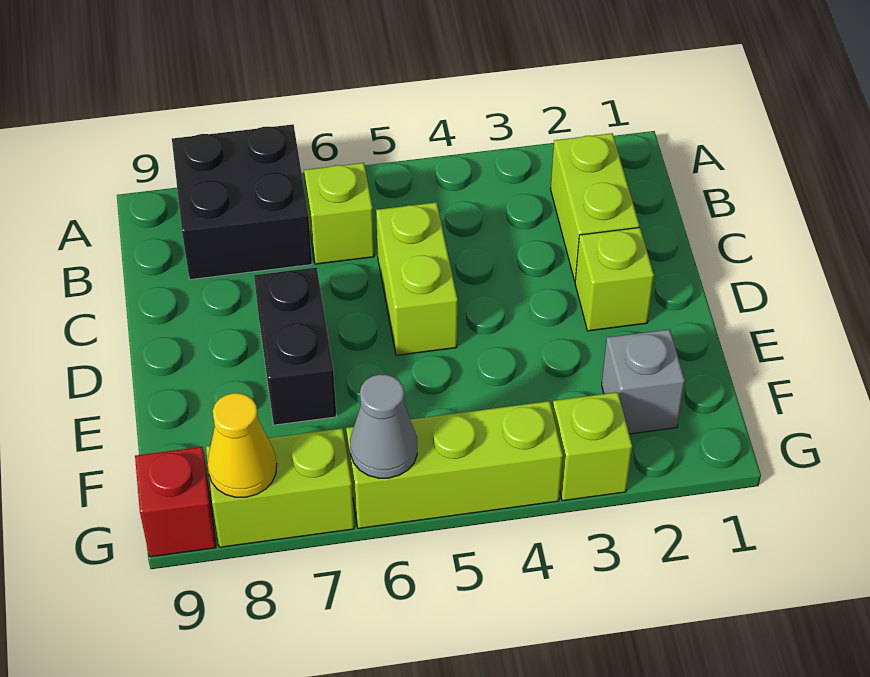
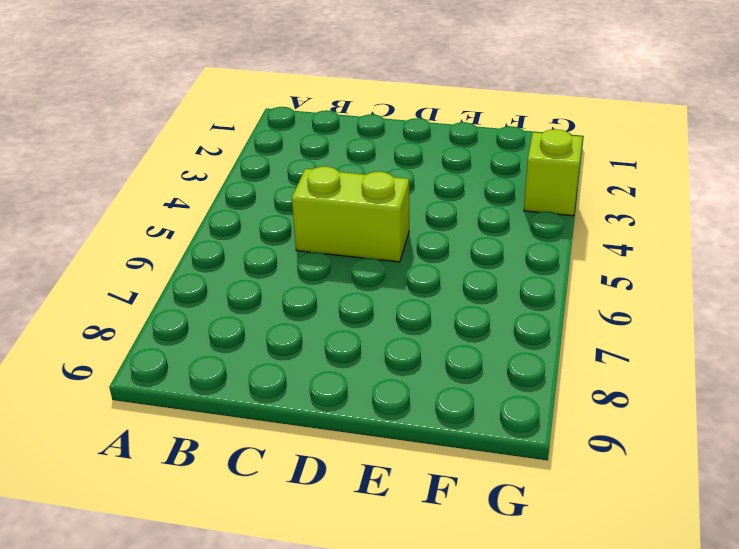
none -> black brick A7:B8 level 1
none -> lime brick B2:C2 level 1
none -> lime brick B6 level 1

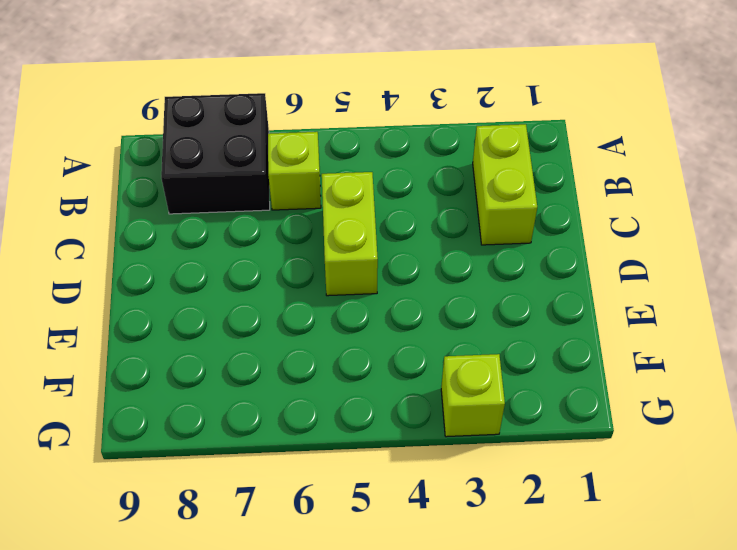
none -> lime brick D2 level 1
none -> black brick D7:E7 level 1
none -> grey brick F2 level 1

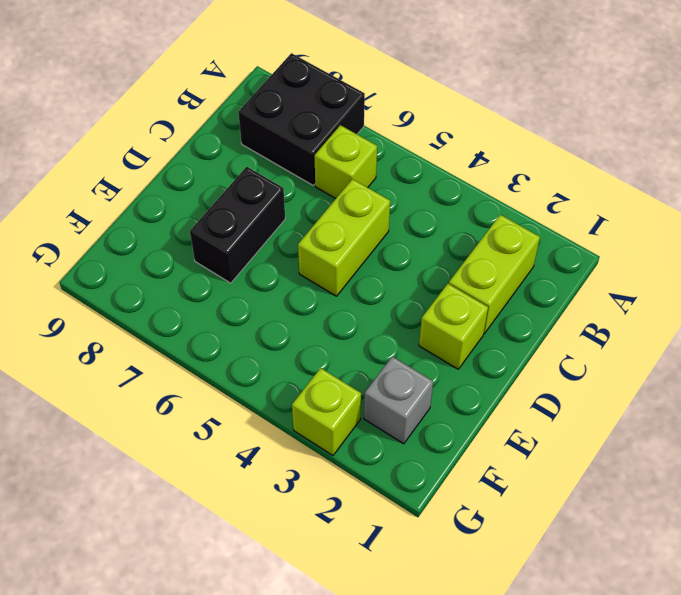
none -> lime brick G4:G6 level 1
none -> lime brick G7:G8 level 1
none -> red brick G9 level 1

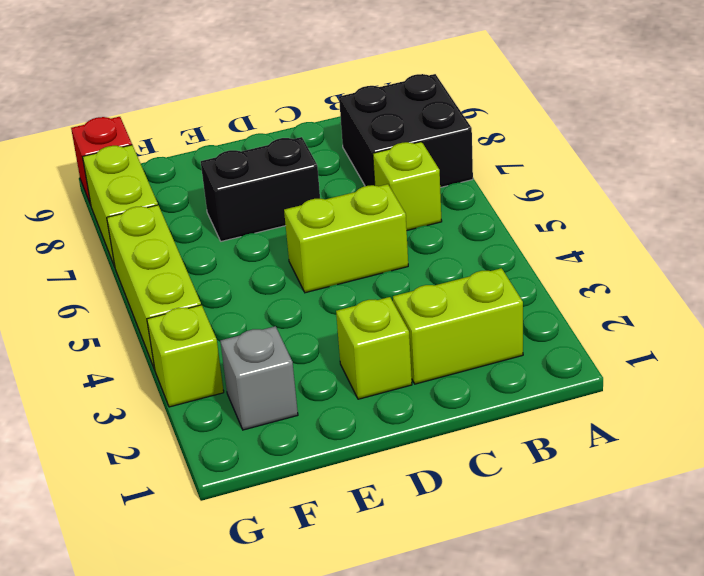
none -> grey cone G6 level 2
none -> yellow cone G8 level 2

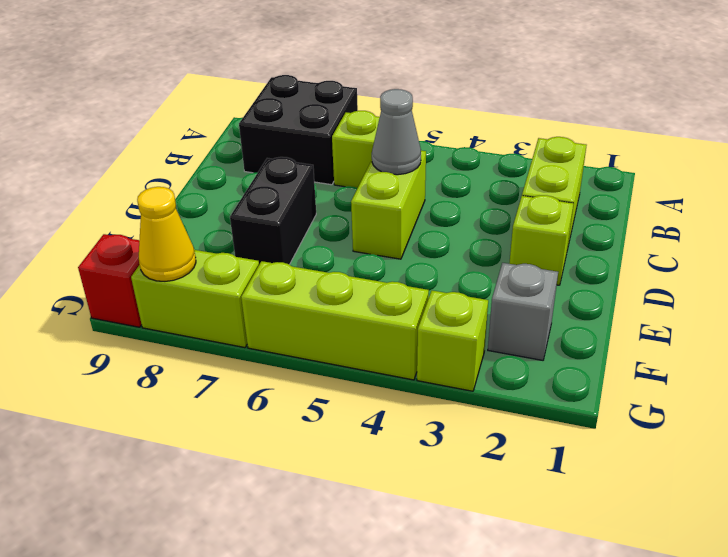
grey cone C5 level 2 -> grey cone G6 level 2

